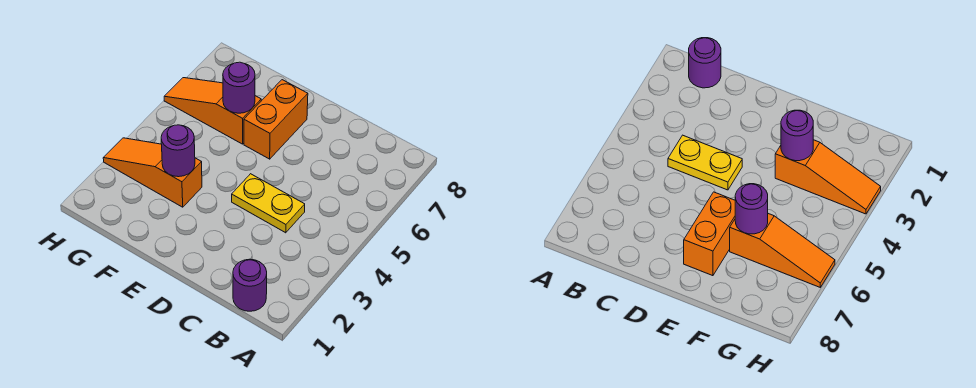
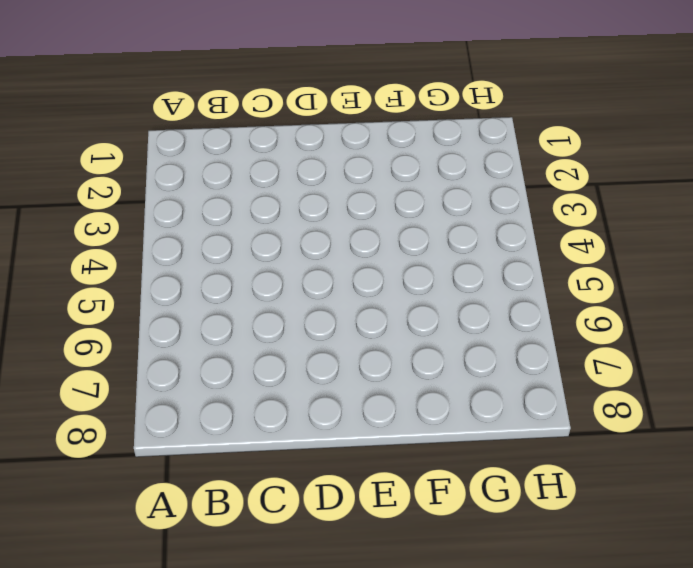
none -> purple round brick B1 level 1
none -> yellow plate C4:D4 level 1

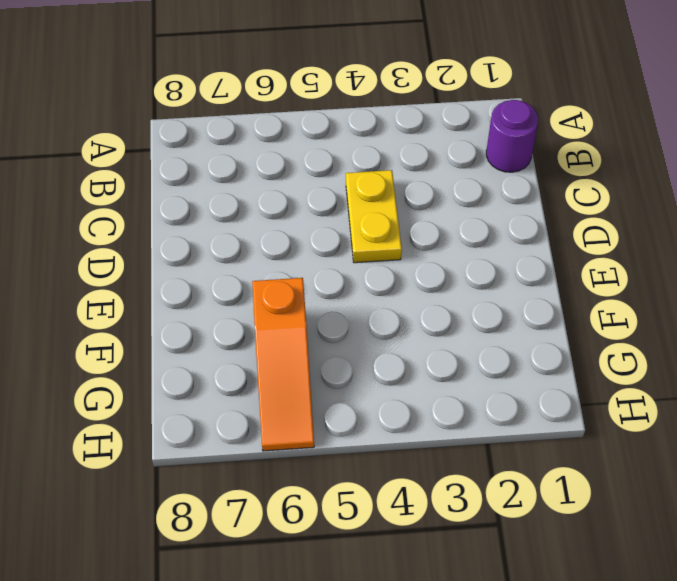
none -> orange brick E6:E7 level 1
none -> orange slope F3:H3 level 1 top F

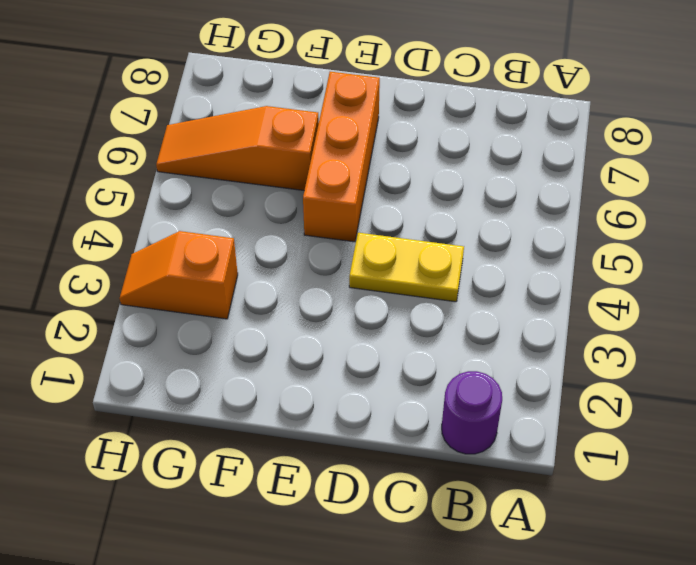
orange brick E5:E7 level 1 -> orange brick E6:E7 level 1
orange slope G3:H3 level 1 top G -> orange slope F3:H3 level 1 top F
none -> purple round brick F3 level 2
none -> purple round brick F6 level 2

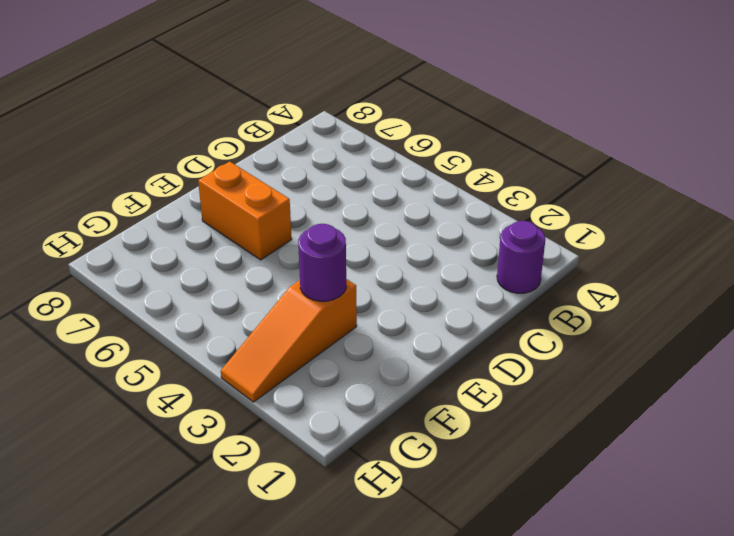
none -> yellow plate C4:D4 level 1
none -> orange slope F6:H6 level 1 top F

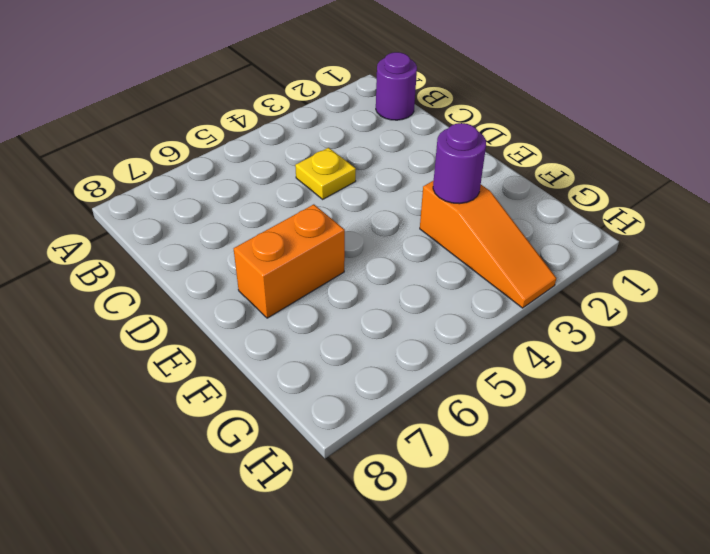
yellow plate C4 level 1 -> yellow plate C4:D4 level 1
none -> orange slope F6:H6 level 1 top F
none -> purple round brick F6 level 2

